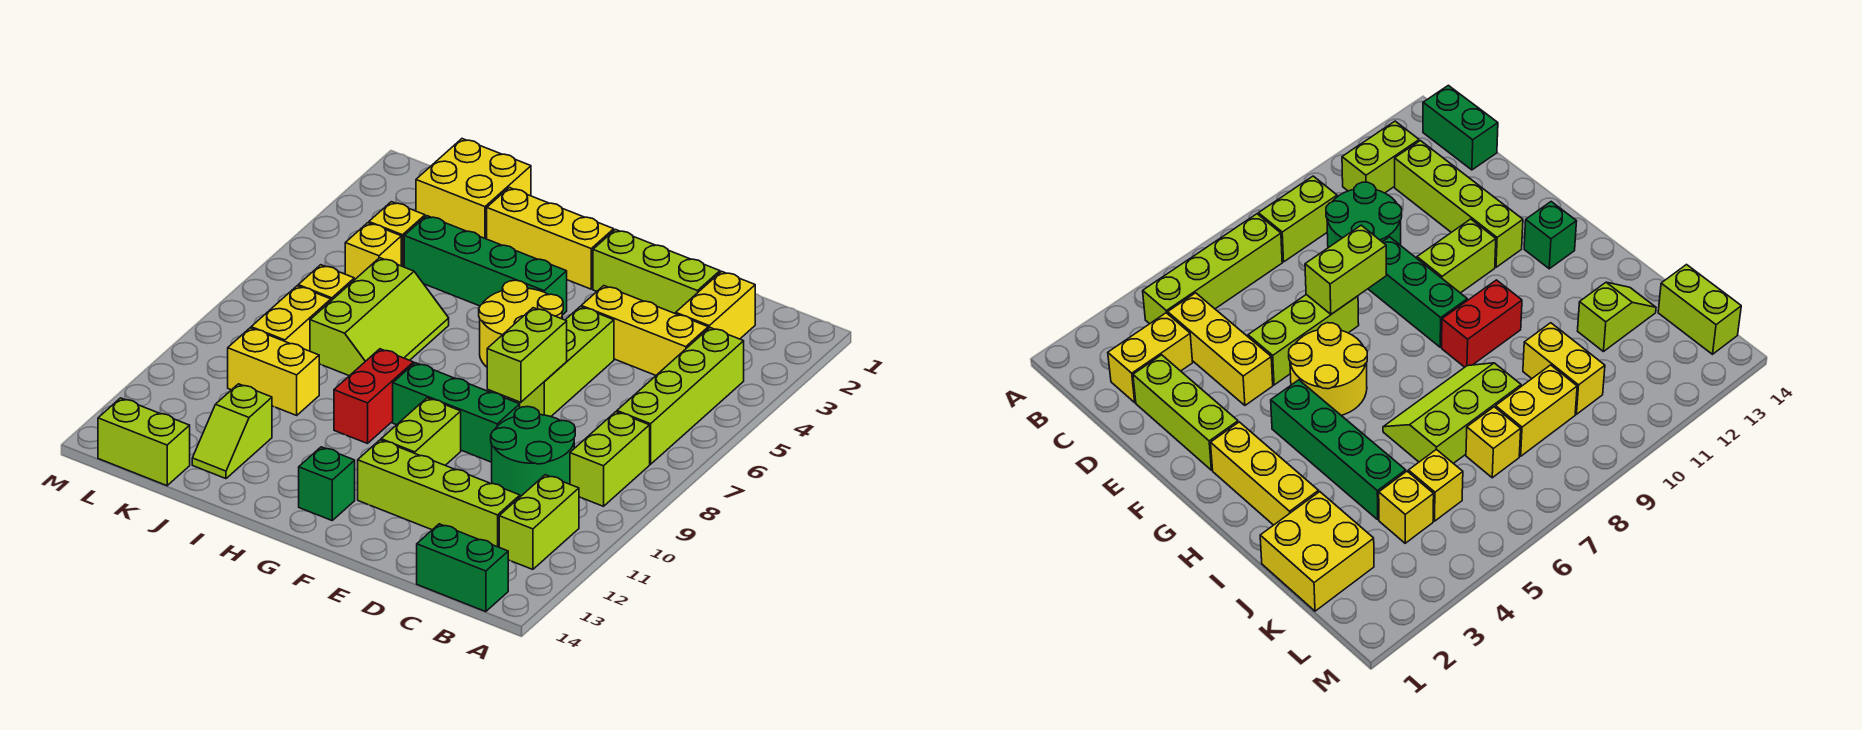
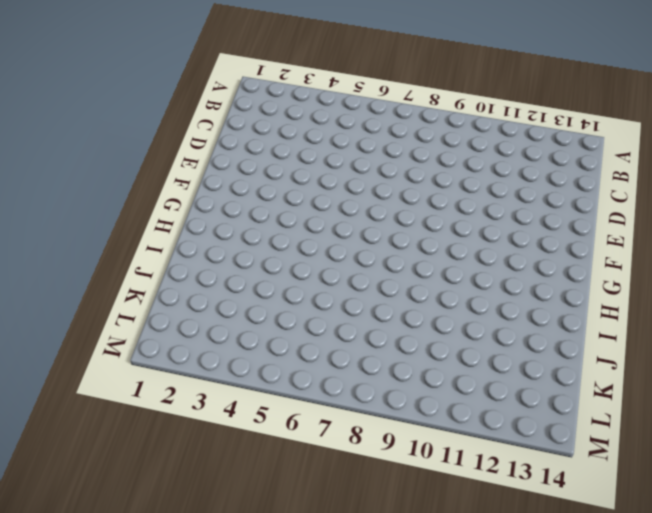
none -> lime brick B4:B7 level 1
none -> lime brick B8:B9 level 1
none -> lime brick B11:B12 level 1

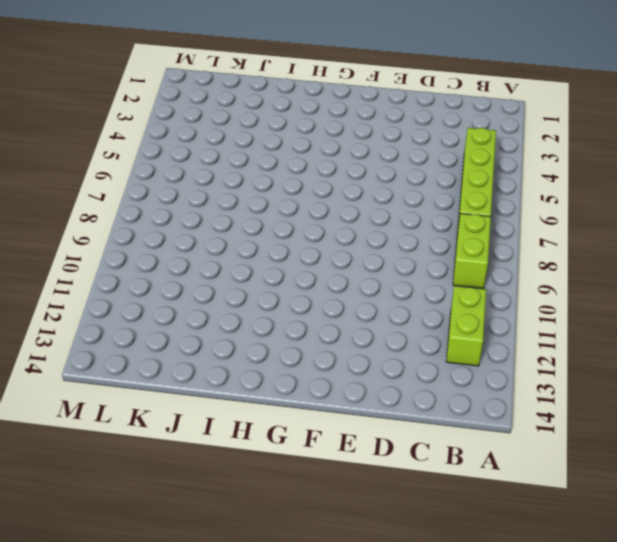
none -> green brick B14:C14 level 1
none -> yellow brick C2:C3 level 1
none -> yellow brick C4:E4 level 1

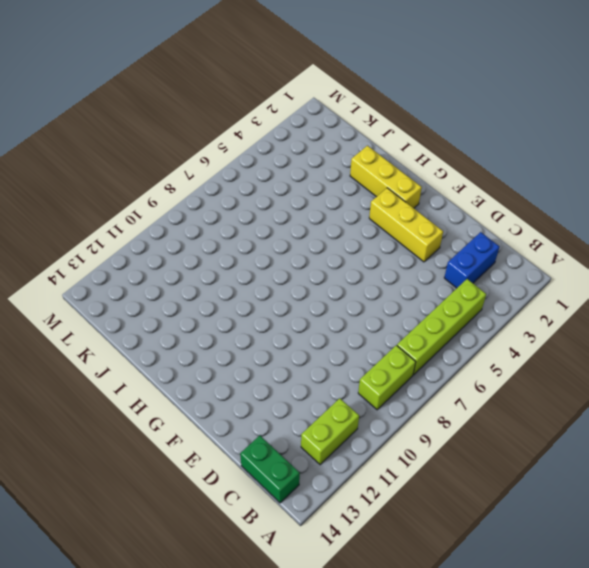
blue brick C2:C3 level 1 -> yellow brick C2:C3 level 1
yellow brick E3:G3 level 1 -> yellow brick C4:E4 level 1
none -> green round brick C9:D10 level 1
none -> lime brick C12:F12 level 1
none -> lime brick D2:F2 level 1

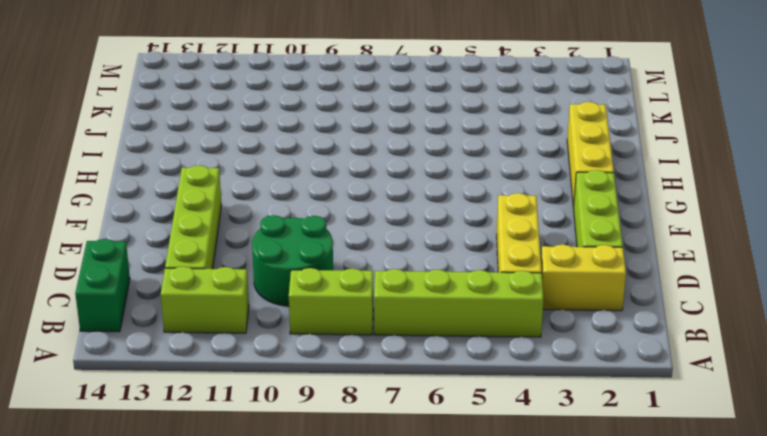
none -> lime brick E5:E7 level 1
none -> green brick E9:G9 level 1
none -> yellow round brick F5:G6 level 1

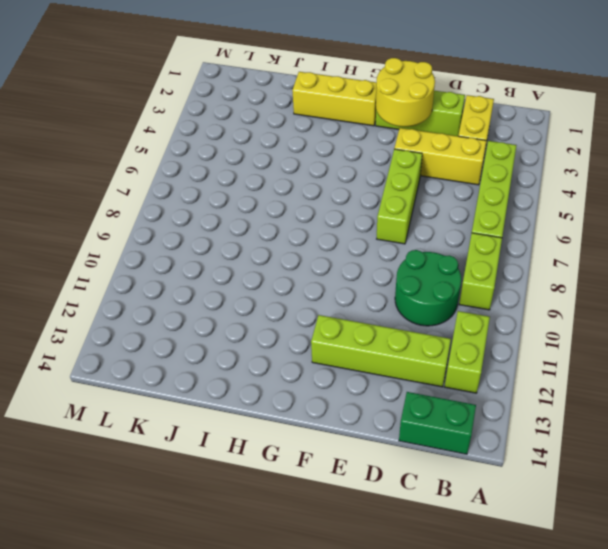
yellow round brick E2:F3 level 2 -> yellow round brick F5:G6 level 1
none -> green brick E9:G9 level 1
none -> lime brick F10:F11 level 1
none -> green brick G4:J4 level 1

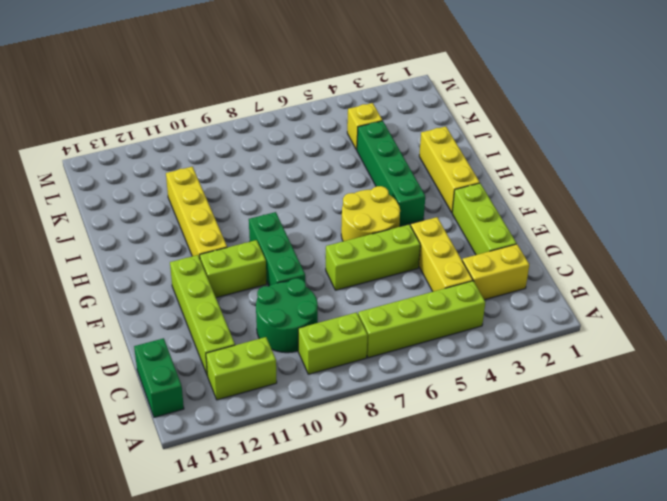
yellow brick G11:J11 level 1 -> none
none -> green brick G13 level 1
none -> red brick H9:H10 level 1
none -> lime slope I6:J8 level 1 top J

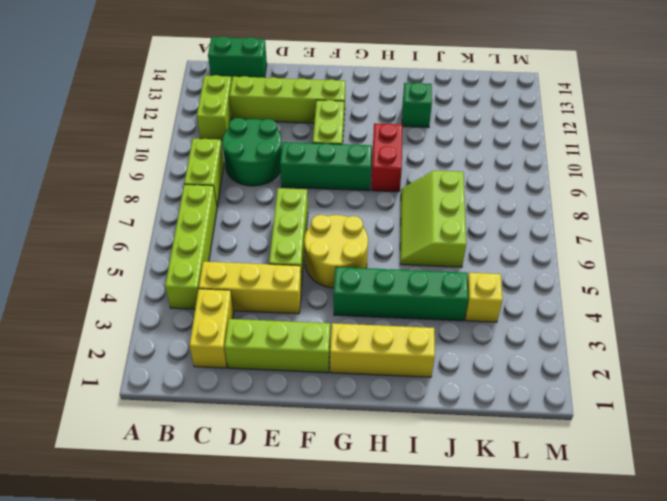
green brick I12 level 1 -> green brick G13 level 1
none -> yellow brick J1:K2 level 1
none -> yellow brick J10:K10 level 1
none -> lime slope J12:J13 level 1 top 12

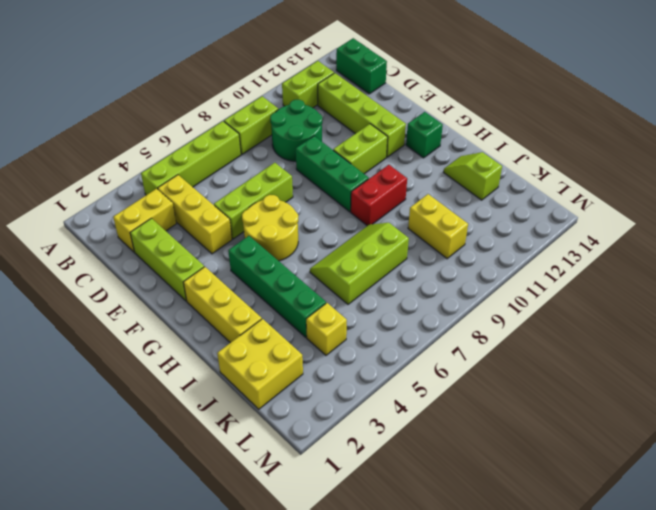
lime slope I13:J13 level 1 top J -> lime slope J12:J13 level 1 top 12
none -> yellow brick K5 level 1
none -> yellow brick K7 level 1
none -> yellow brick K8:K9 level 1

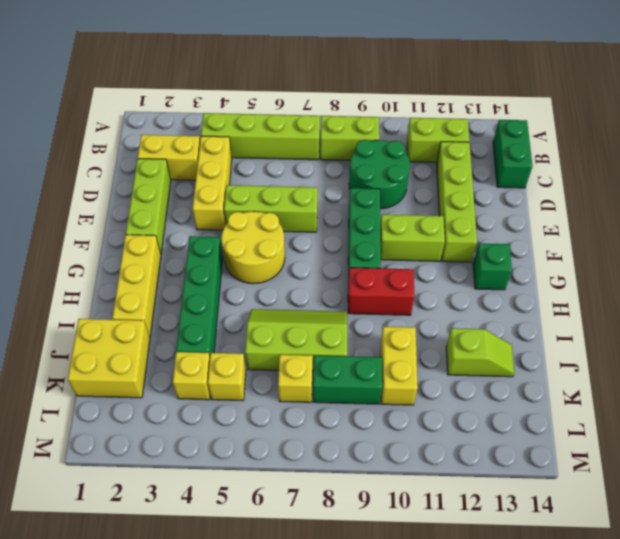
green brick K8:K9 level 1 -> yellow brick K8:K9 level 1
none -> lime brick K14:L14 level 1
none -> lime brick E7:E8 level 2

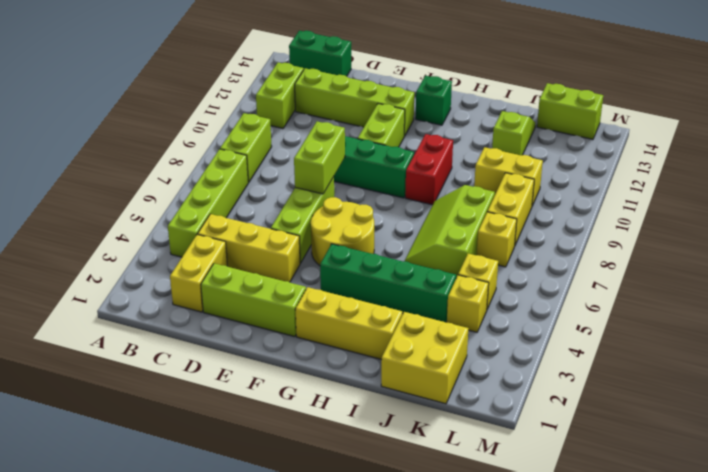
none -> green round brick C9:D10 level 1

